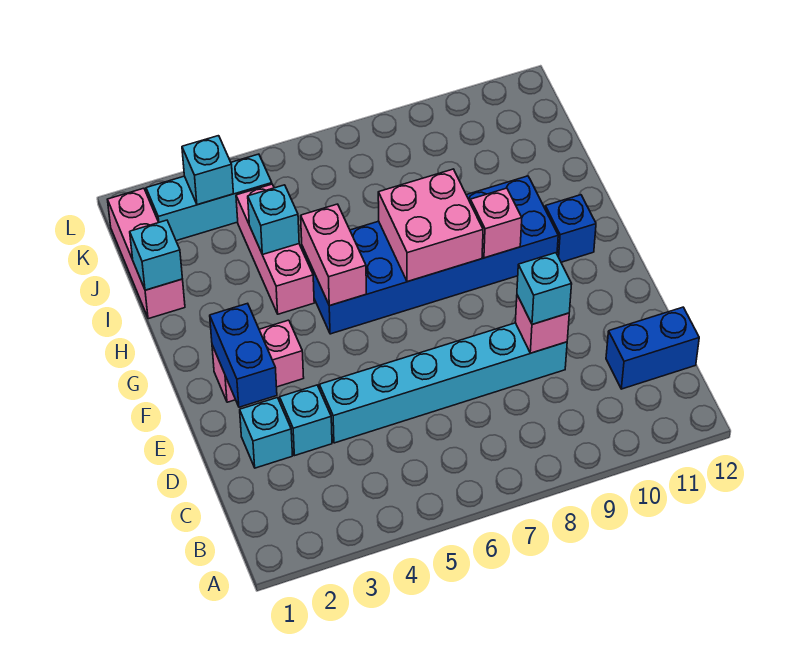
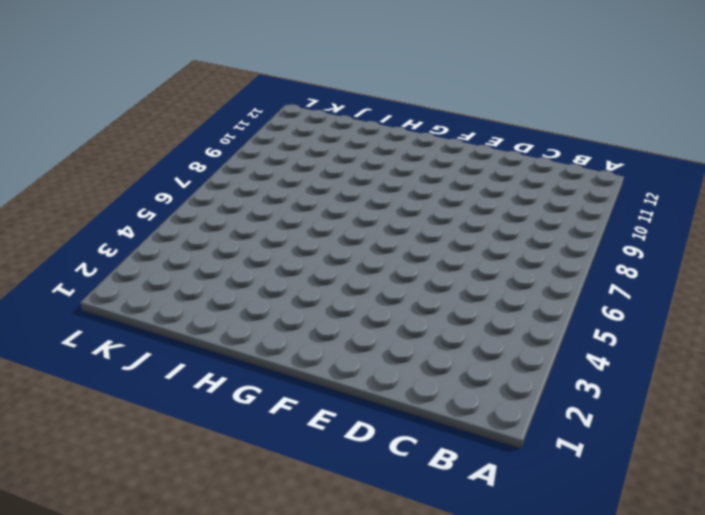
none -> blue brick C11:C12 level 1
none -> cyan brick D2 level 1
none -> cyan brick D3 level 1

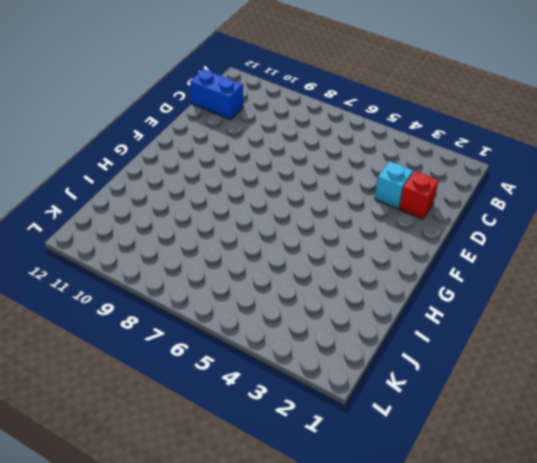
red brick D2 level 1 -> cyan brick D2 level 1
none -> cyan brick D4:D9 level 1
none -> pink brick F2:F3 level 1
none -> blue brick G5:H10 level 1

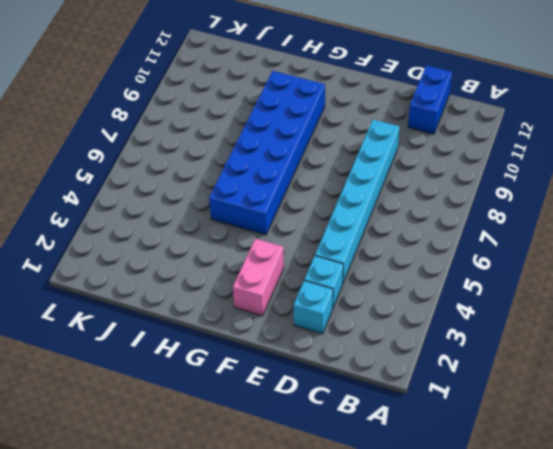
none -> blue brick G11 level 1
none -> pink brick H4:J4 level 1
none -> pink brick I1:K1 level 1

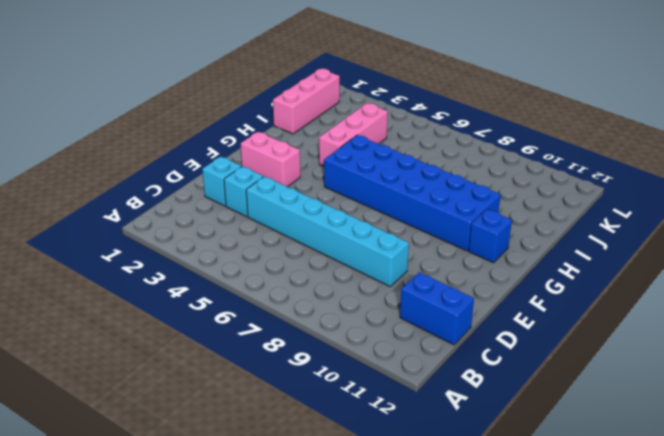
none -> cyan brick K2:K4 level 1
none -> pink brick D9 level 2
none -> blue brick E2:F2 level 2

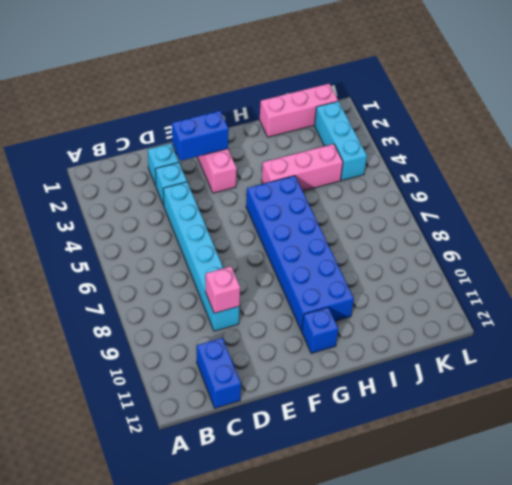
none -> pink brick G5:H5 level 2
none -> pink brick G7:H8 level 2
none -> pink brick G9 level 2

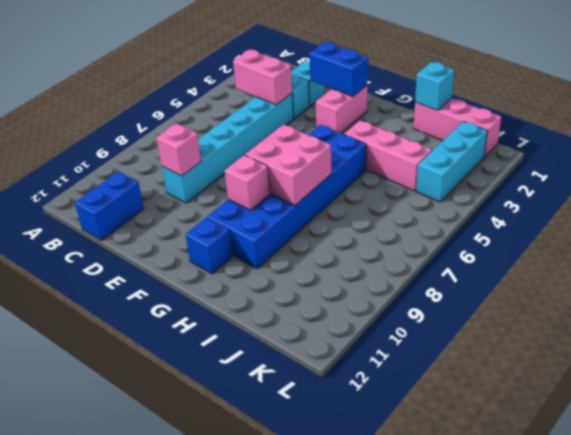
pink brick C4:D4 level 2 -> pink brick G5:H5 level 2
none -> cyan brick I4 level 2
none -> cyan brick K3 level 2
none -> cyan brick D9 level 3

